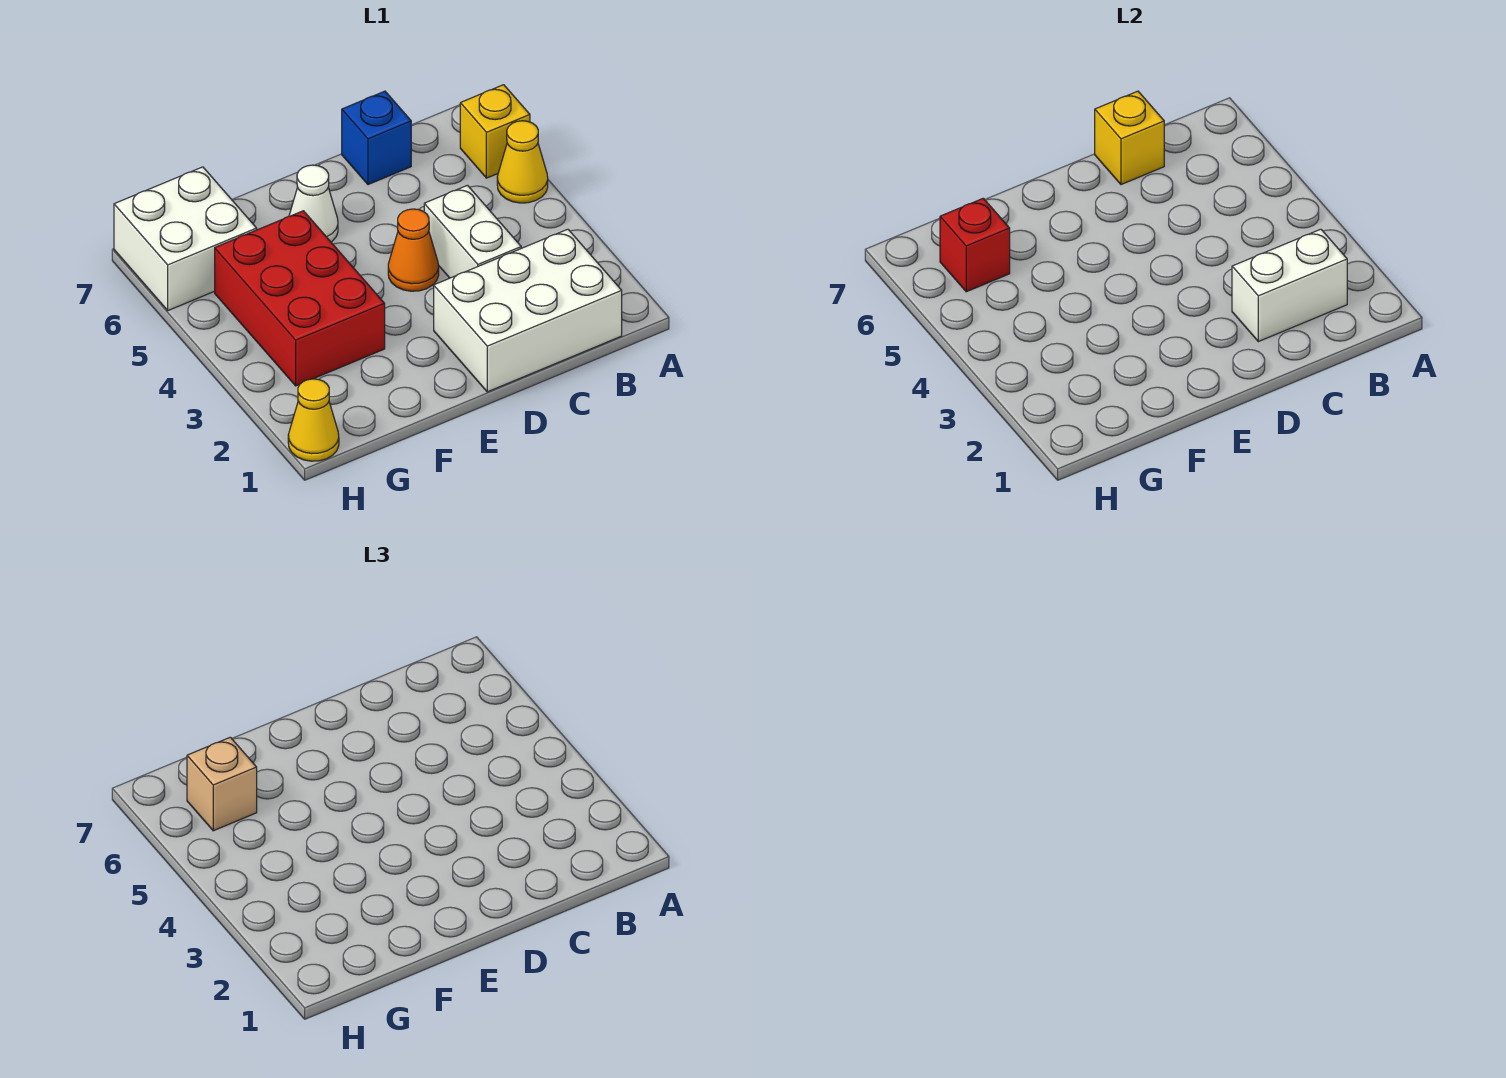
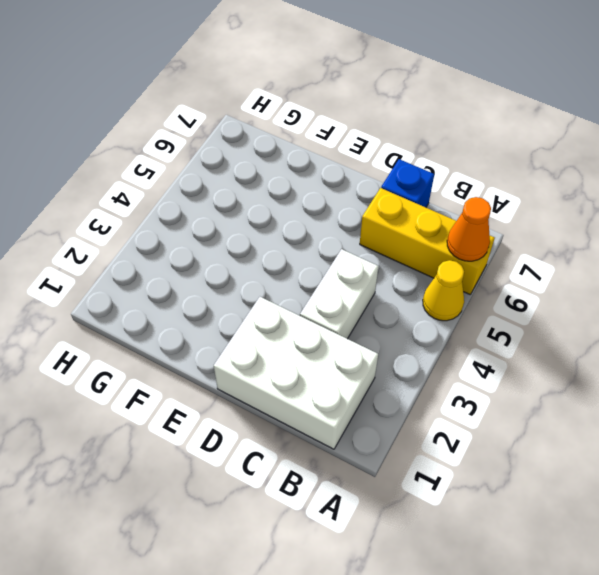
yellow brick A6:C6 level 1 -> yellow brick A6 level 1
orange cone A6 level 2 -> orange cone D4 level 1
none -> white cone E6 level 1
none -> red brick F3:G5 level 1
none -> white brick G6:H7 level 1

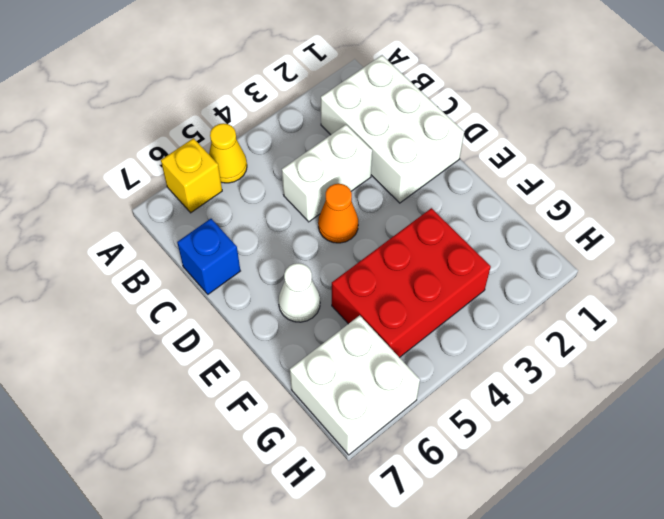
none -> yellow cone H1 level 1
none -> white brick B2:C2 level 2
none -> yellow brick C7 level 2

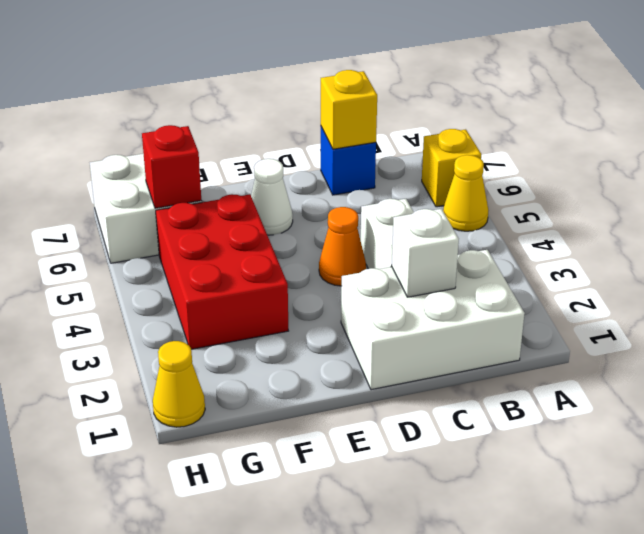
white brick C2 level 2 -> white brick B2:C2 level 2
none -> tan brick G6 level 3

